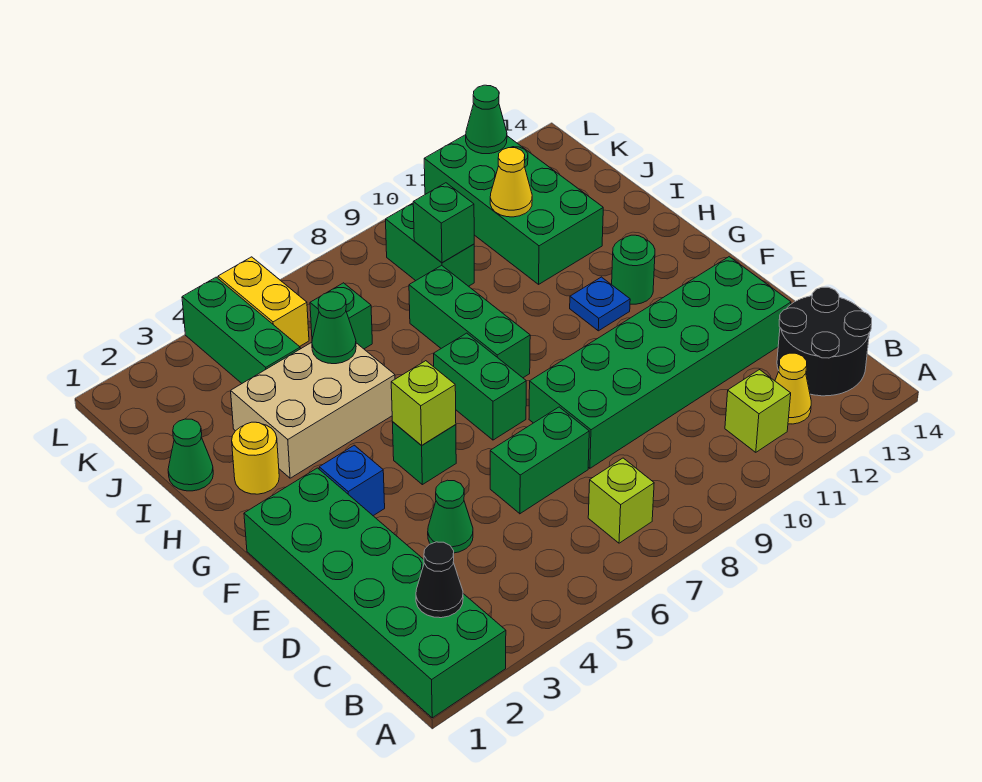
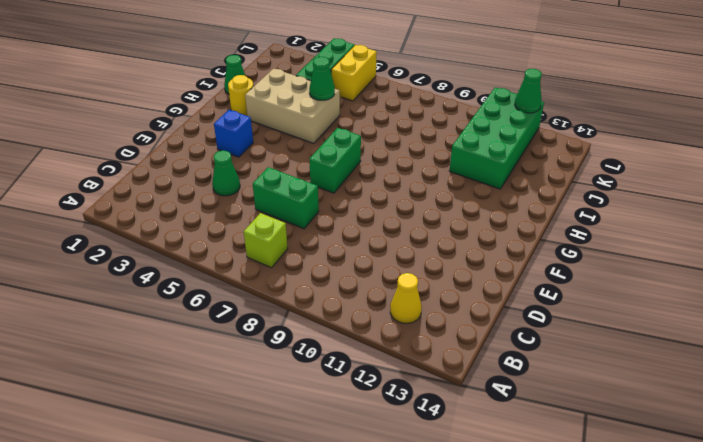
none -> green brick A1:F2 level 1
none -> lime brick B11 level 1
none -> black round brick B13:C14 level 1

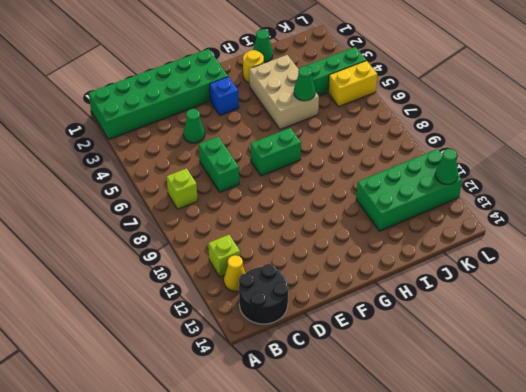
none -> green brick D8:E13 level 1
none -> green brick F5 level 1
none -> green brick G8:I8 level 1

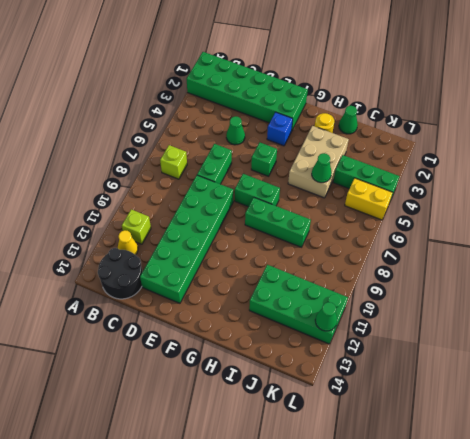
none -> blue plate G11 level 1
none -> green round brick G12 level 1
none -> green brick J6 level 1

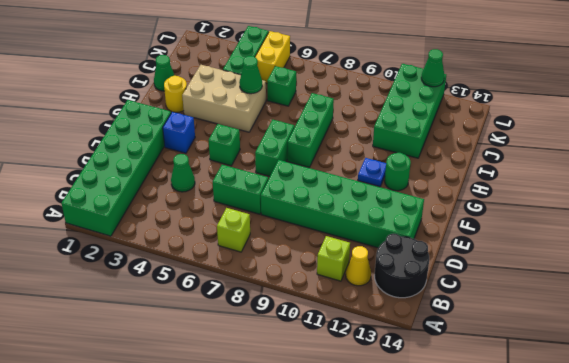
none -> green brick J9:K9 level 1
none -> black cone B2 level 2
none -> lime brick F5 level 2

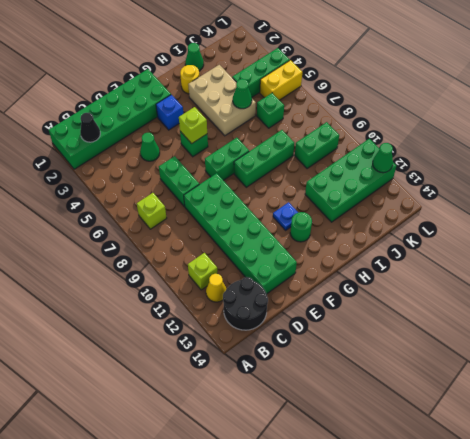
none -> green brick J9 level 2
none -> yellow cone J11 level 2

